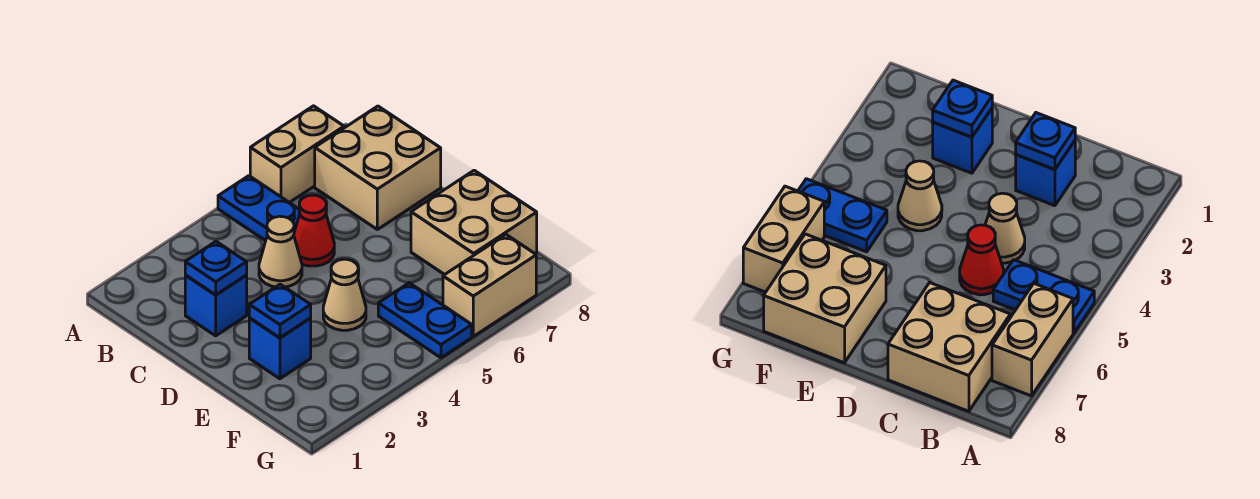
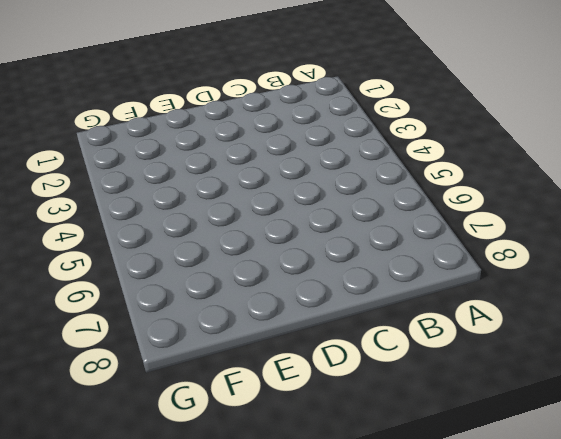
none -> blue plate A5:B5 level 1
none -> tan brick A6:A7 level 1
none -> tan brick B7:C8 level 1

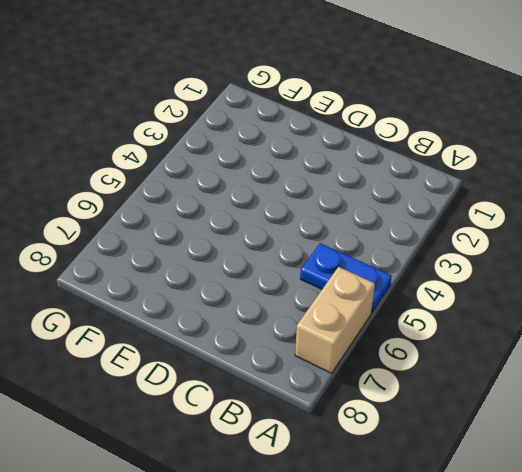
none -> tan brick B7:C8 level 1
none -> blue brick C2 level 1
none -> tan cone C4 level 1

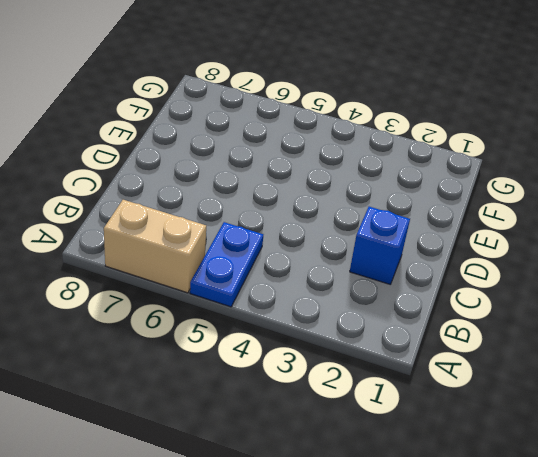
none -> tan brick B7:C8 level 1
none -> tan cone C4 level 1
none -> red cone C5 level 1

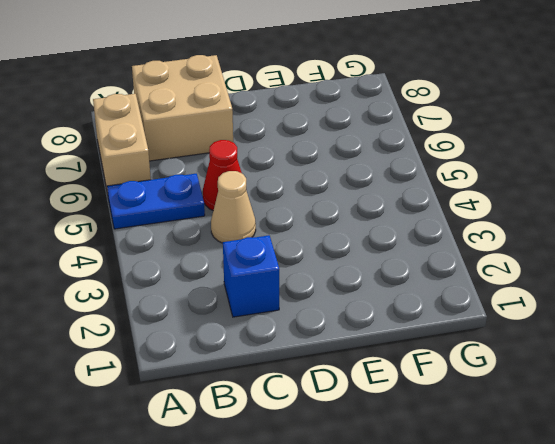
none -> blue brick E2 level 1
none -> tan cone E4 level 1
none -> tan brick E7:F8 level 1

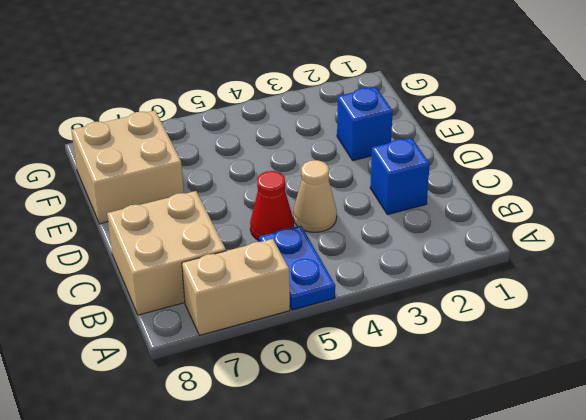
none -> tan cone E4 level 1
none -> blue plate F5:G5 level 1
none -> tan brick G6:G7 level 1

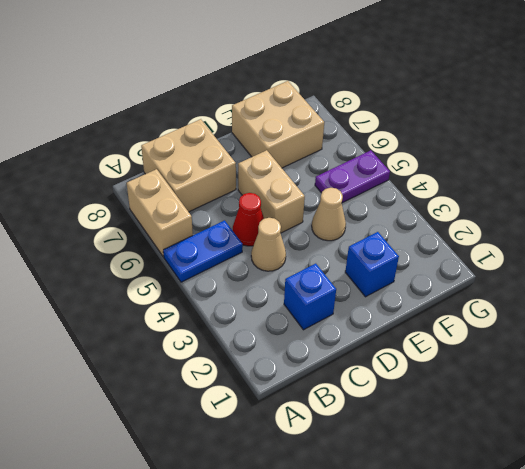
tan brick D5:D6 level 1 -> tan brick G6:G7 level 1
purple plate F5:G5 level 1 -> blue plate F5:G5 level 1
none -> blue plate C2 level 2
none -> blue plate E2 level 2

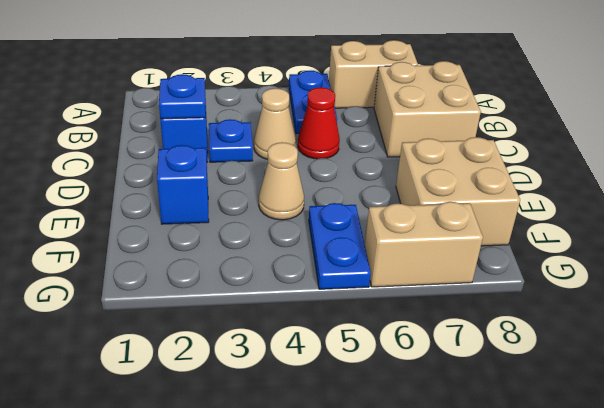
blue plate C3 level 1 -> blue plate E2 level 2

